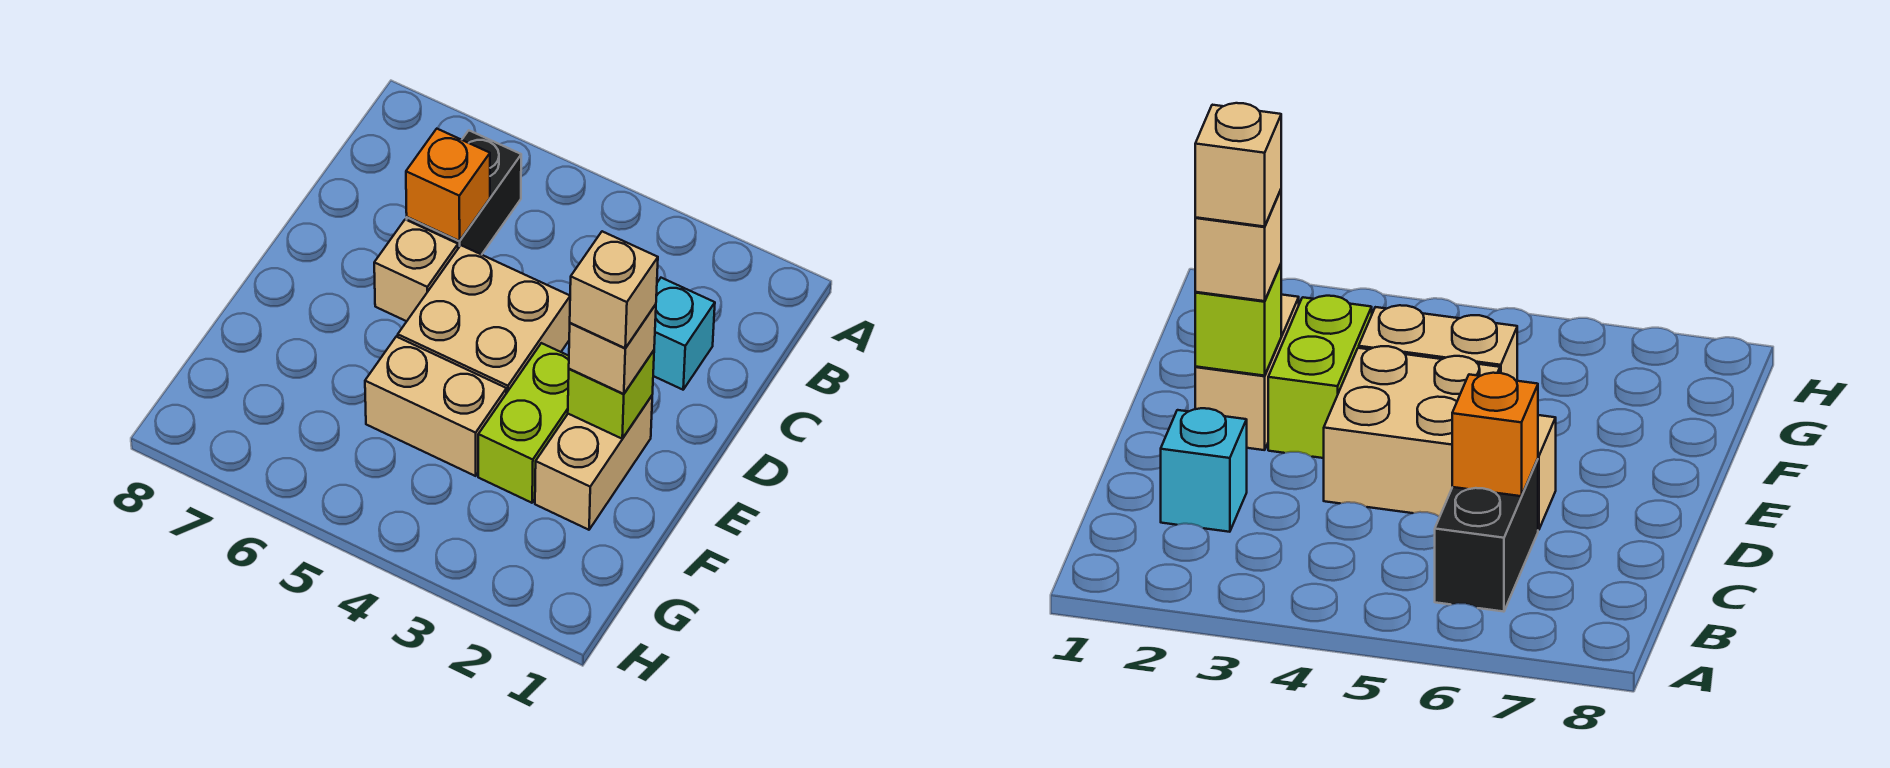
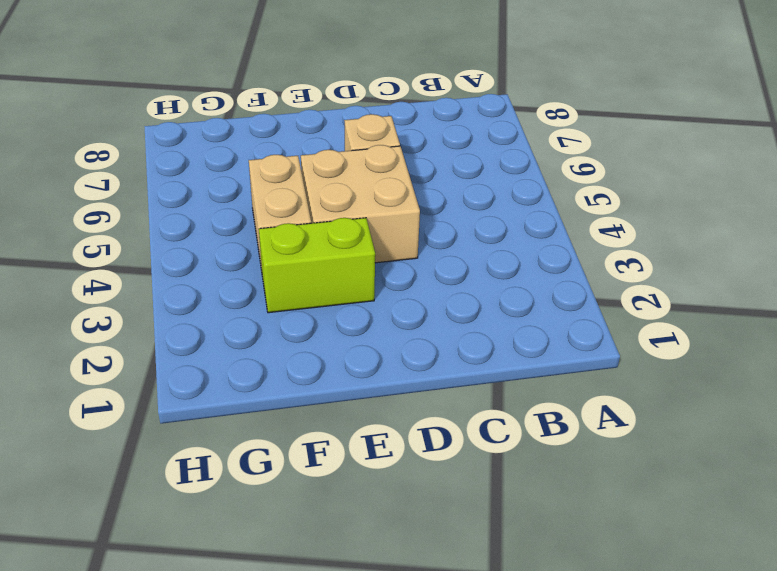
none -> black brick B6:C6 level 1
none -> cyan brick C2 level 1

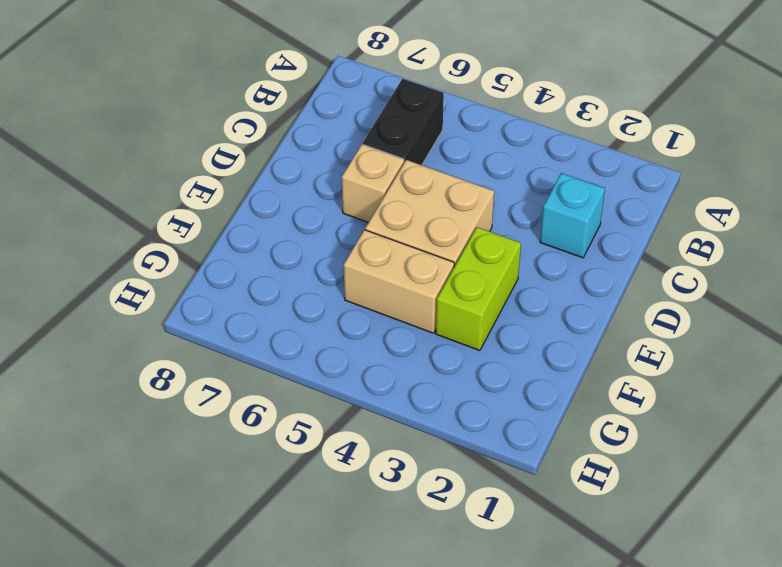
none -> tan brick E2:F2 level 1
none -> orange brick C6 level 2

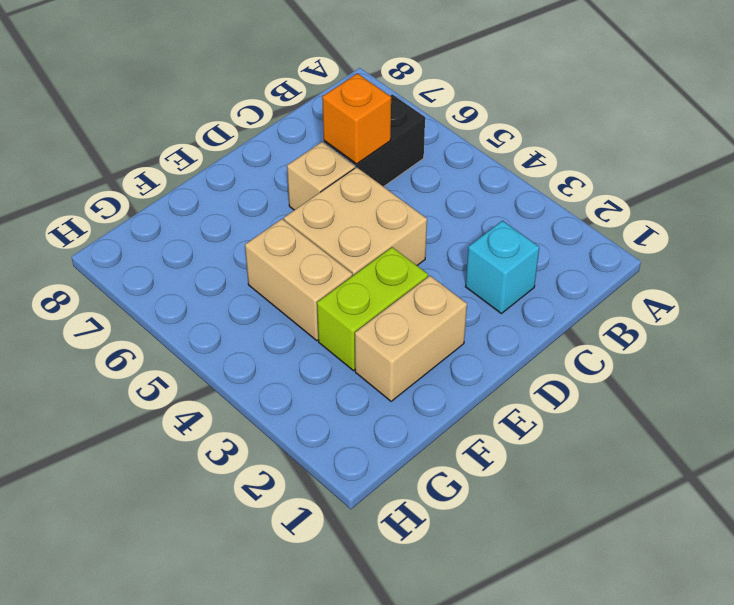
none -> lime brick E2 level 2
none -> tan brick E2 level 3

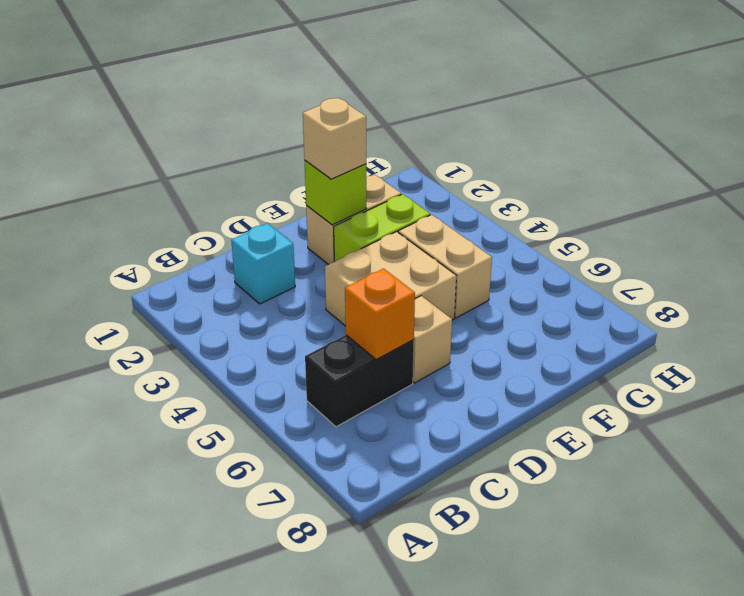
none -> tan brick E2 level 4

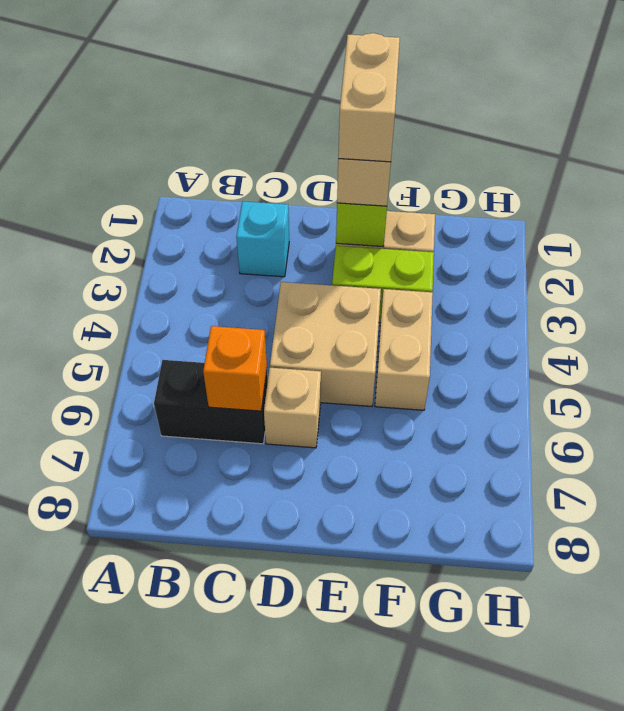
tan brick E1:E2 level 4 -> tan brick E2 level 4

